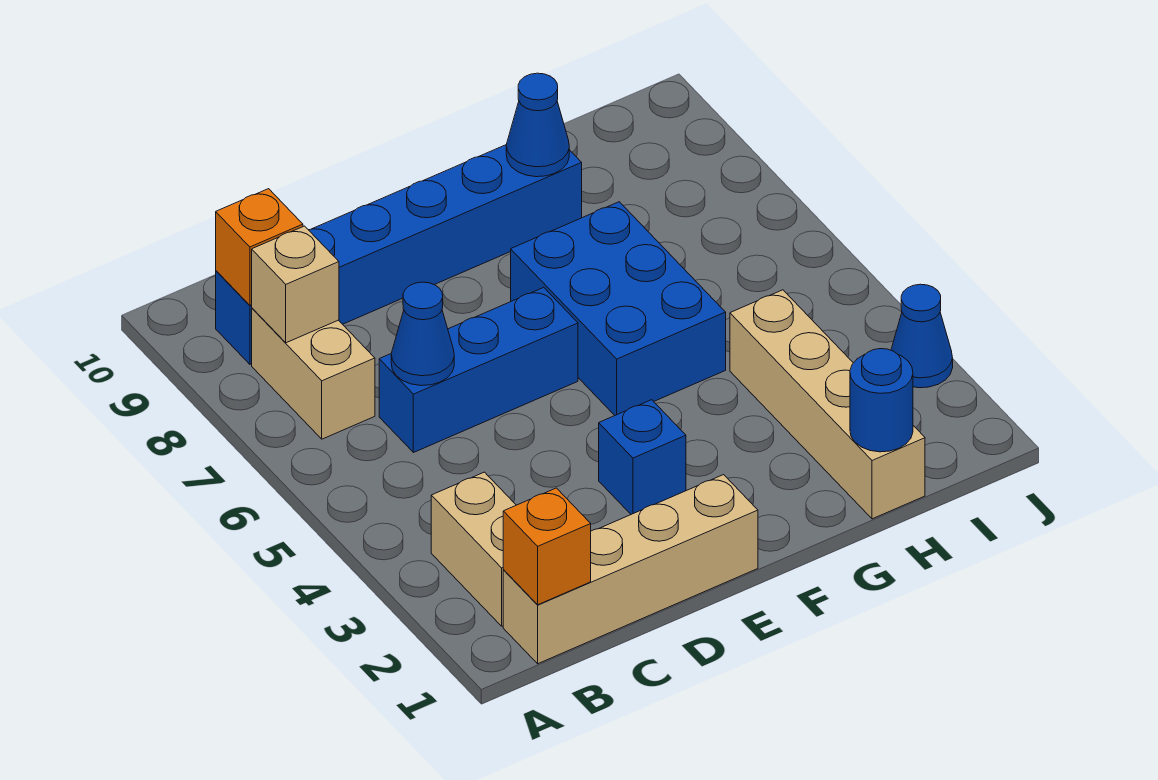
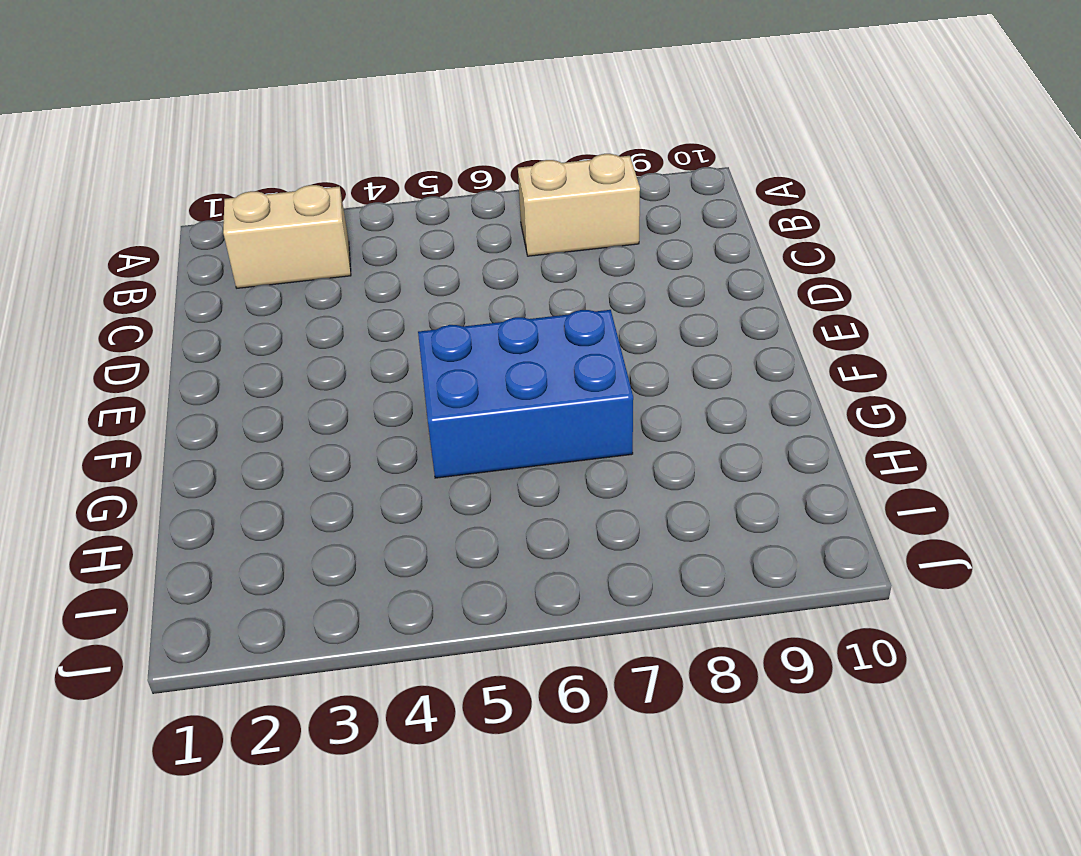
none -> tan brick B1:E1 level 1
none -> blue brick B9:G9 level 1
none -> blue brick C6:E6 level 1

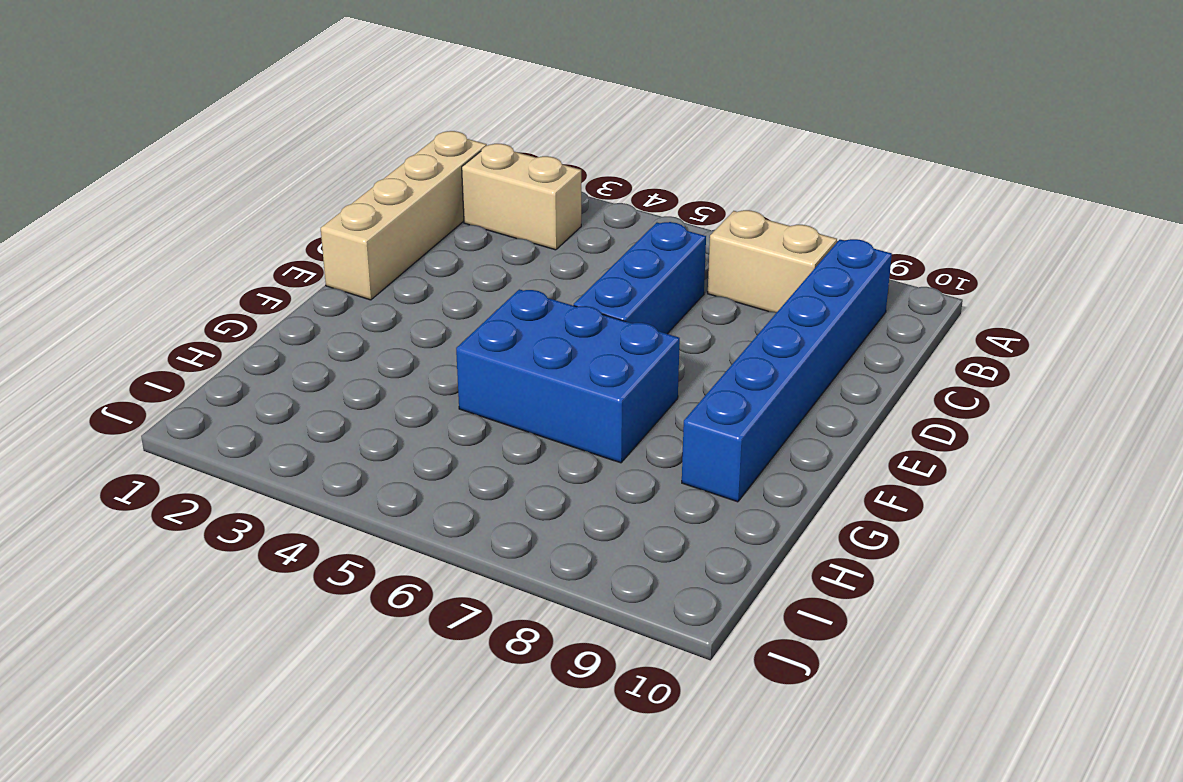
none -> blue brick E3 level 1
none -> tan brick H1:H4 level 1
none -> blue cone J3 level 1

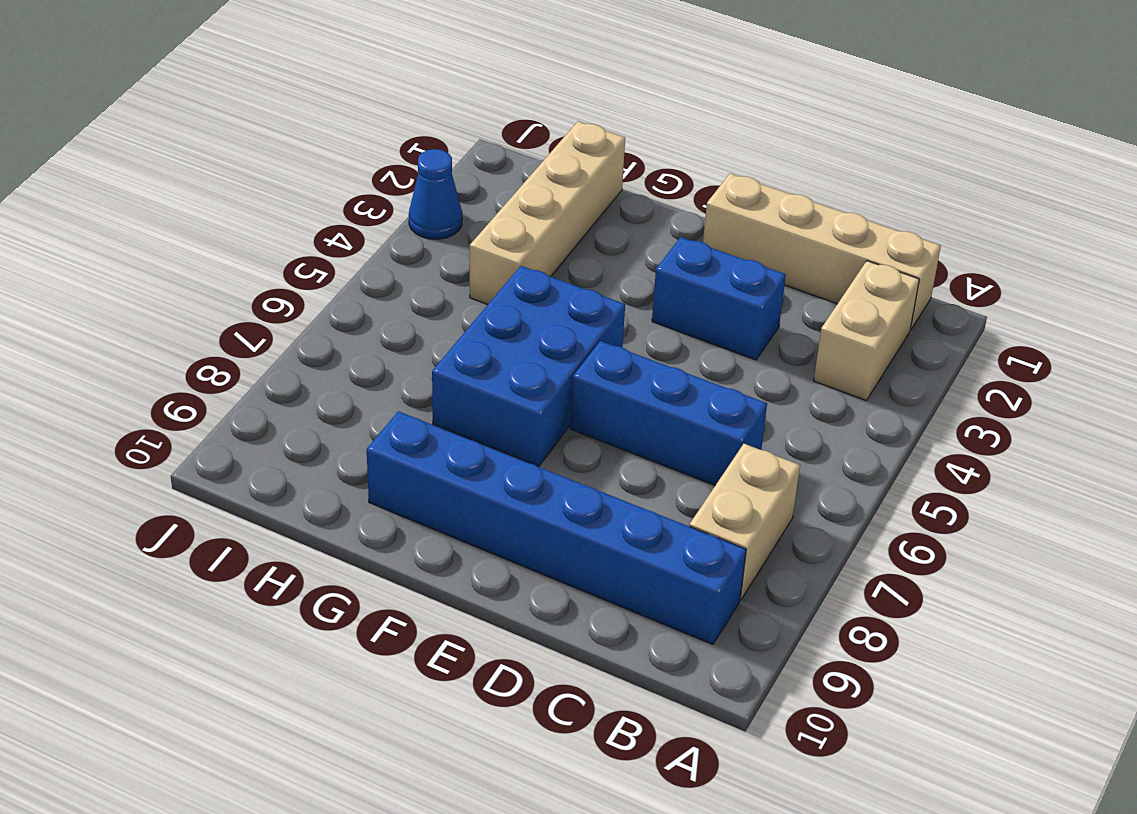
blue brick D3:E3 level 1 -> blue brick E3 level 1
none -> orange brick B1 level 2
none -> tan brick B8 level 2
none -> orange brick B9 level 2

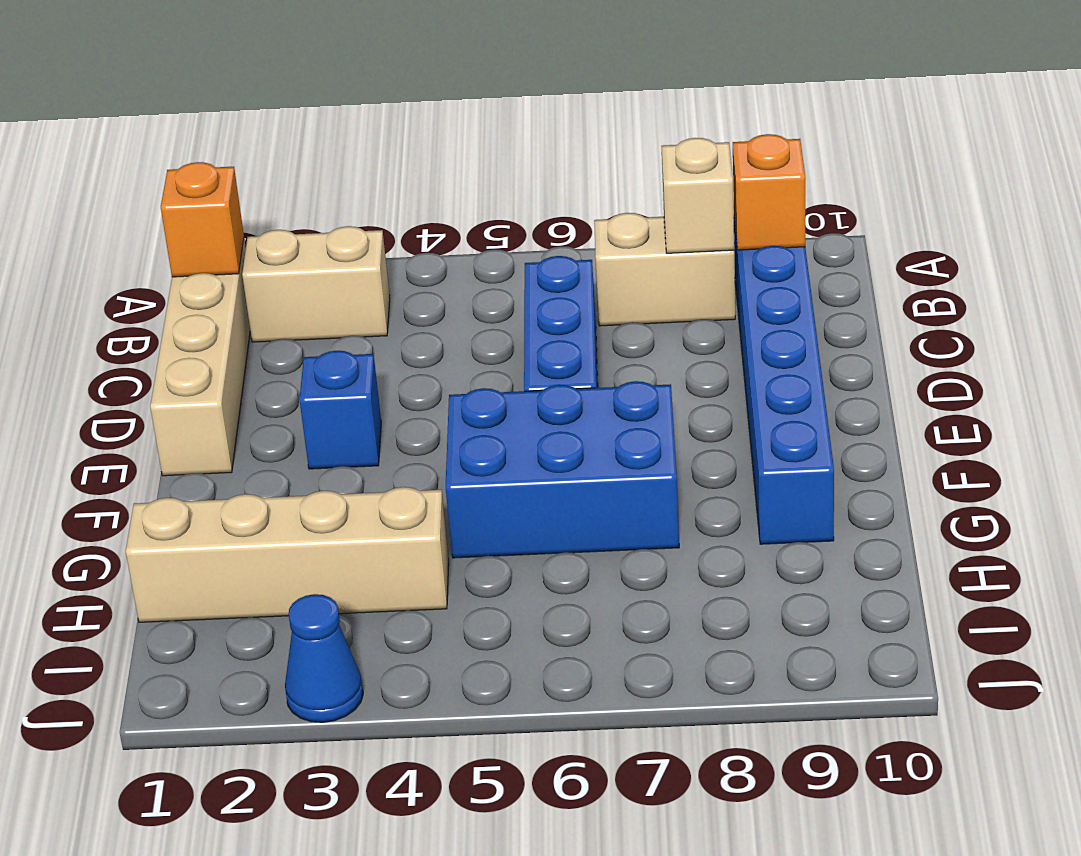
none -> blue cone C6 level 2
none -> blue cone G9 level 2
none -> blue round brick H1 level 2

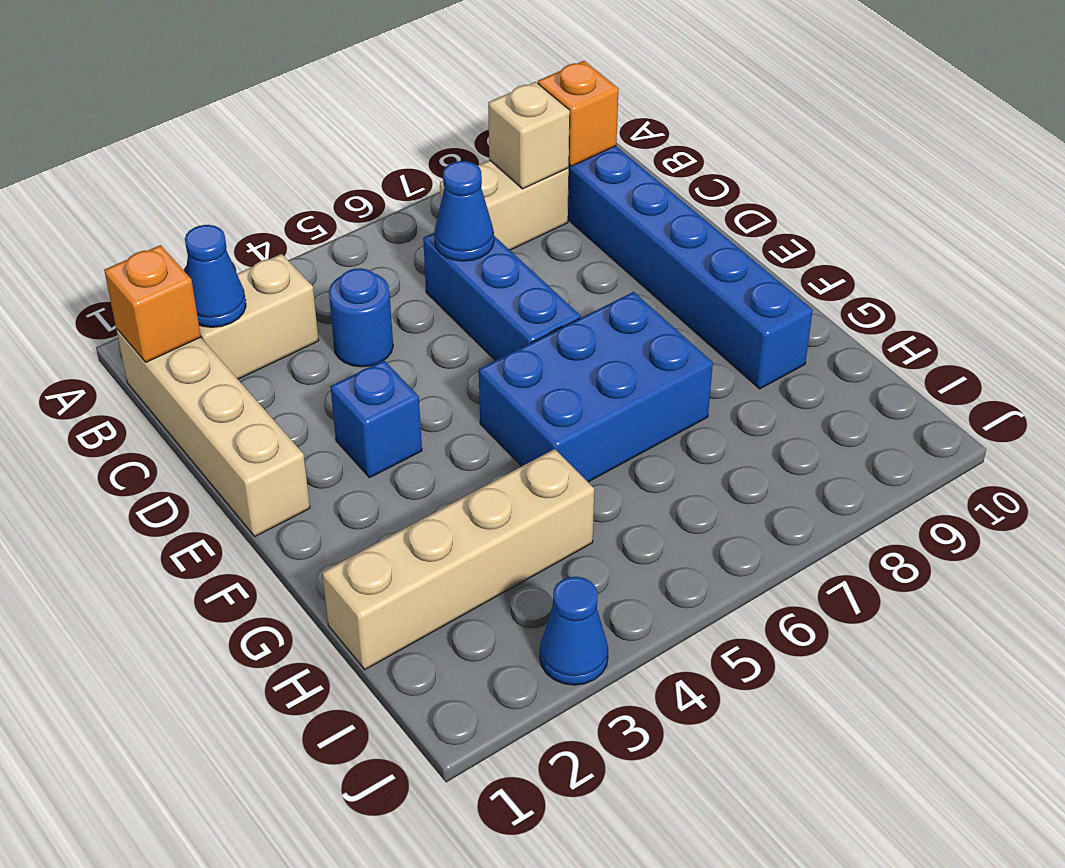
blue cone B2 level 2 -> blue cone G9 level 2
blue round brick C4 level 1 -> blue round brick H1 level 2

